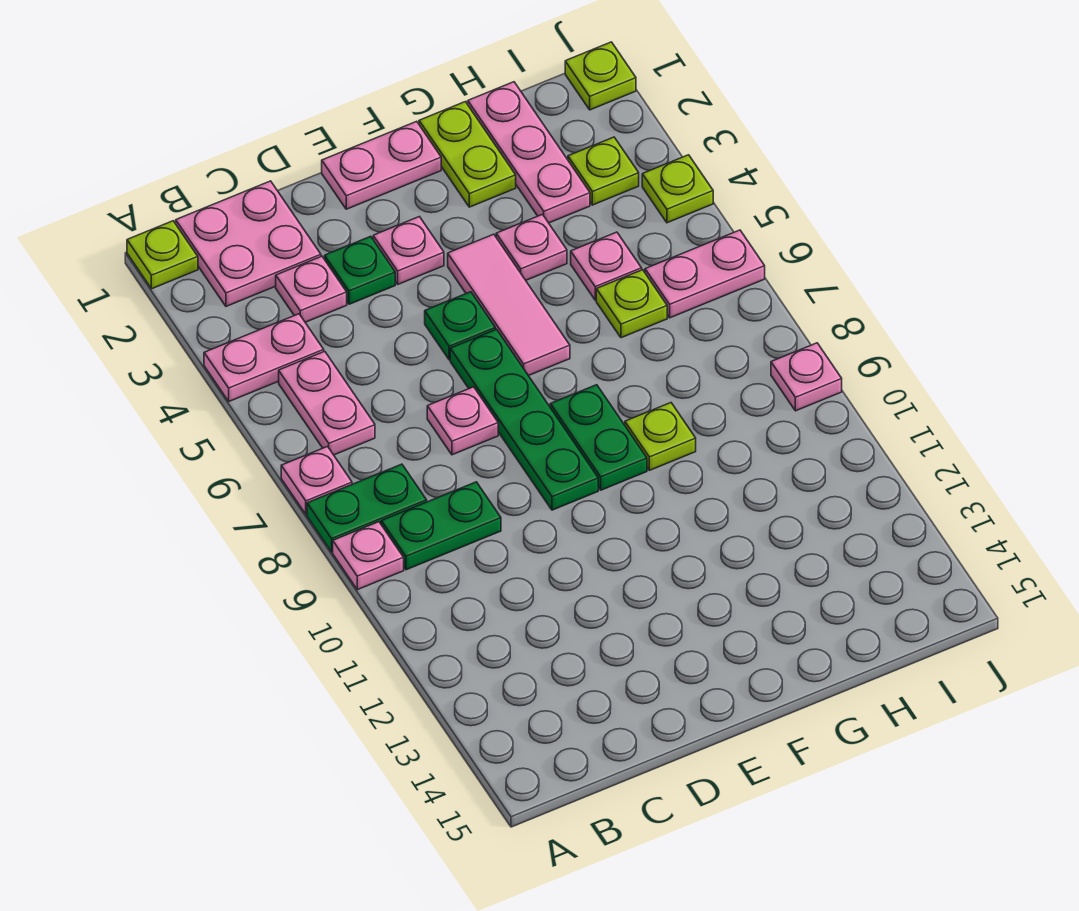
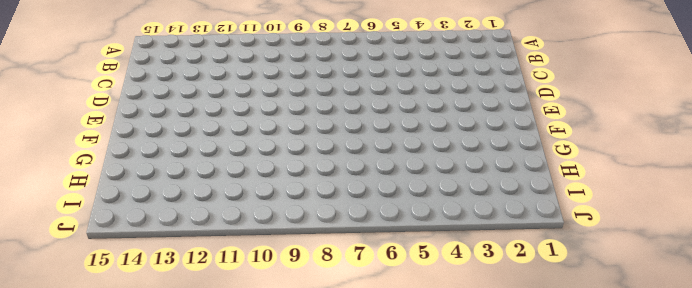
none -> lime plate A1 level 1
none -> pink plate A4:B4 level 1
none -> pink plate A7 level 1

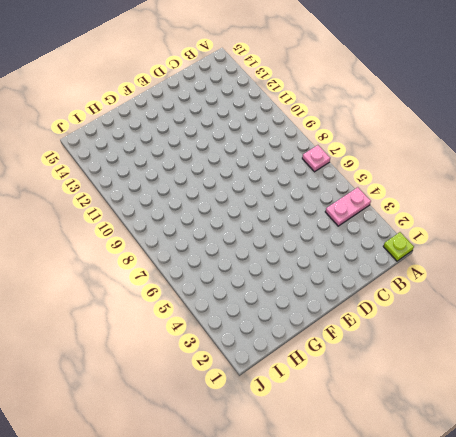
none -> green plate A8:B8 level 1
none -> pink plate A9 level 1
none -> pink plate B1:C2 level 1

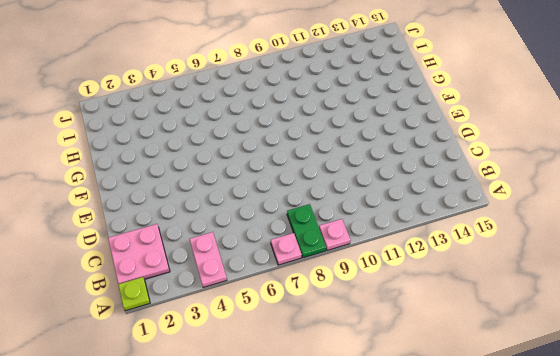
none -> pink plate B5:B6 level 1
none -> green plate B9:C9 level 1
none -> pink plate C3 level 1

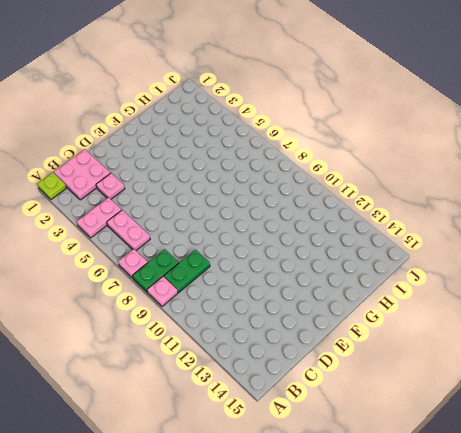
none -> green plate D3 level 1
none -> pink plate D7 level 1
none -> pink plate E1:F1 level 1

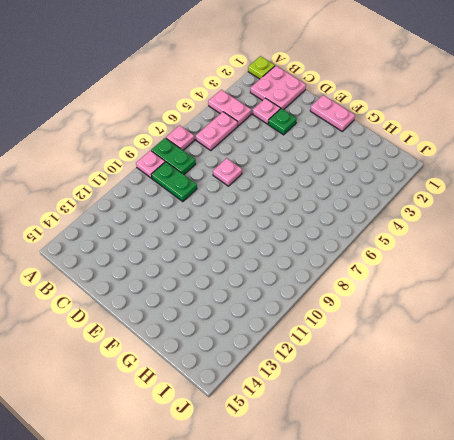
none -> pink plate E3 level 1
none -> green plate E5 level 1
none -> green plate E6:E9 level 1

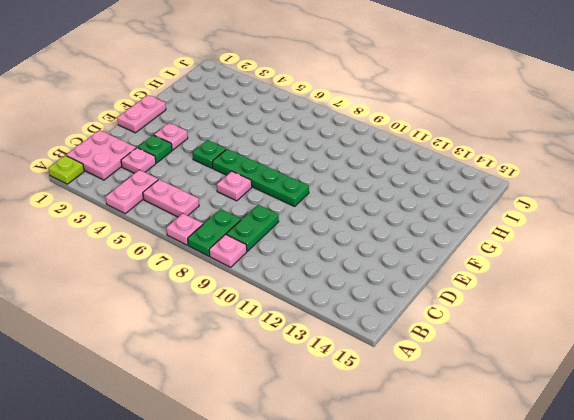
none -> pink tile F4:F6 level 1
none -> green plate F8:F9 level 1
none -> lime plate G1:G2 level 1

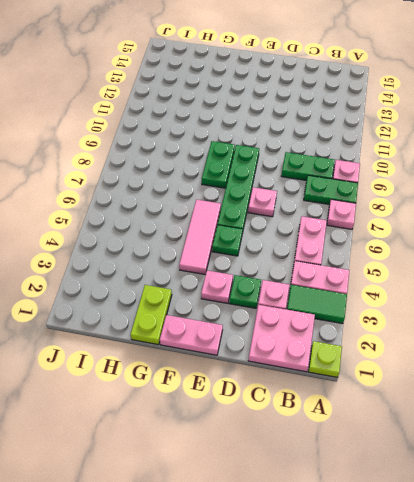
green tile A3:B3 level 1 -> none
none -> pink plate G4 level 1
none -> lime plate G9 level 1
none -> pink plate H1:H3 level 1

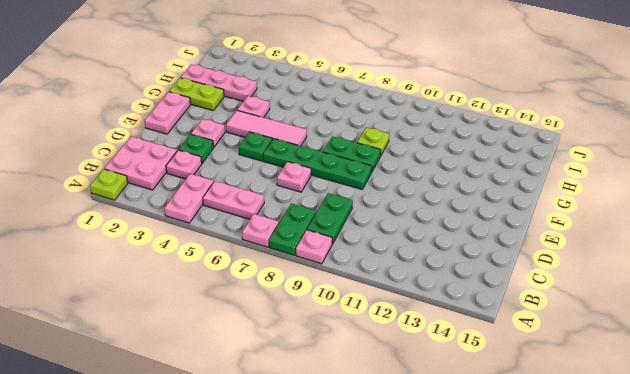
none -> pink plate H5 level 1
none -> lime plate H6 level 1
none -> lime plate I3 level 1

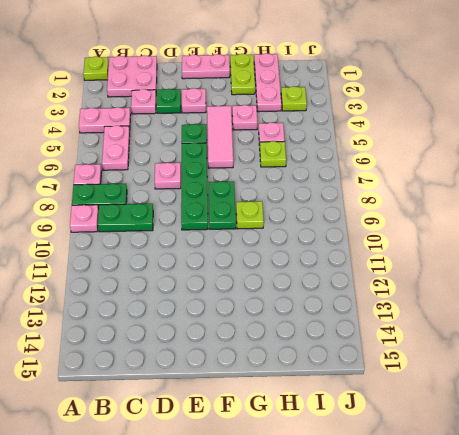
none -> pink plate I6:J6 level 1
none -> lime plate J1 level 1
none -> lime plate J4 level 1

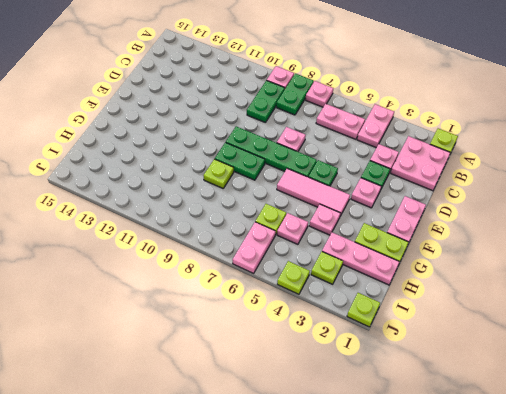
none -> pink plate J9 level 1

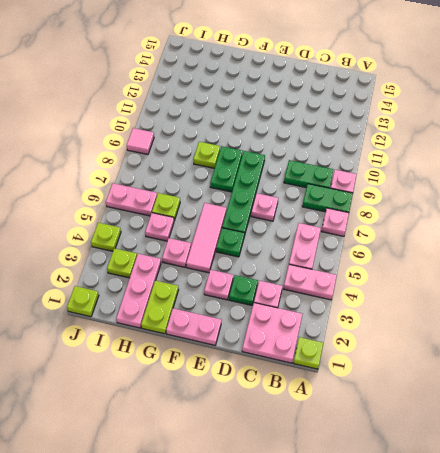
pink tile J9 level 1 -> pink plate J9 level 1

